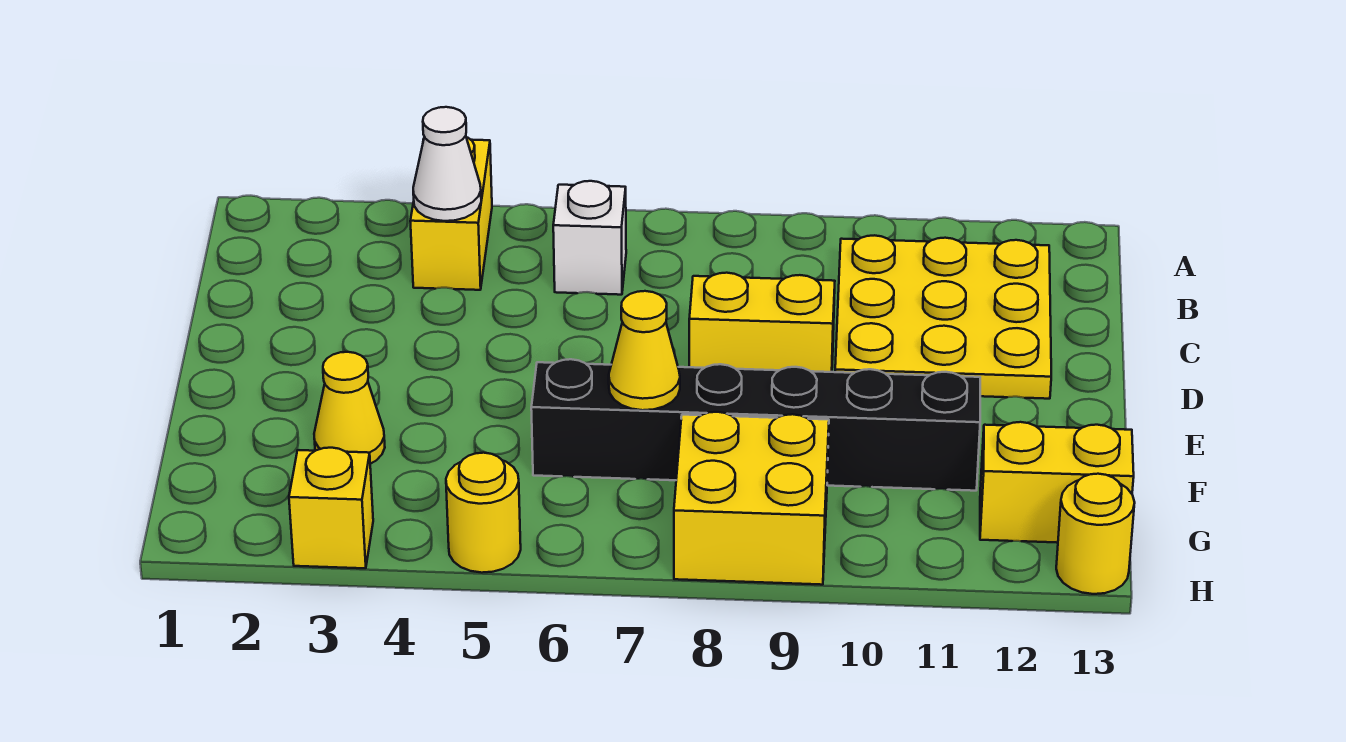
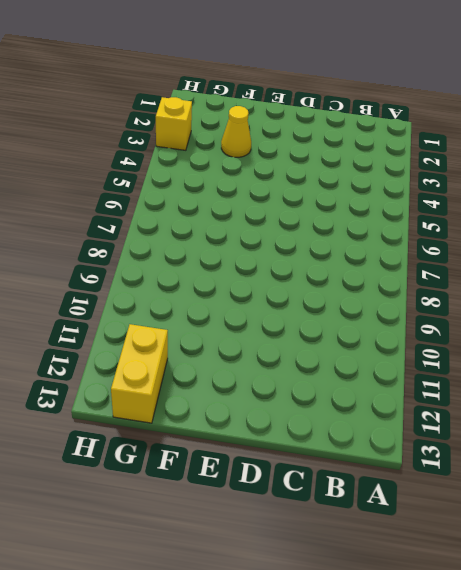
none -> yellow brick A4:B4 level 1
none -> white brick B6 level 1
none -> yellow plate B10:D12 level 1

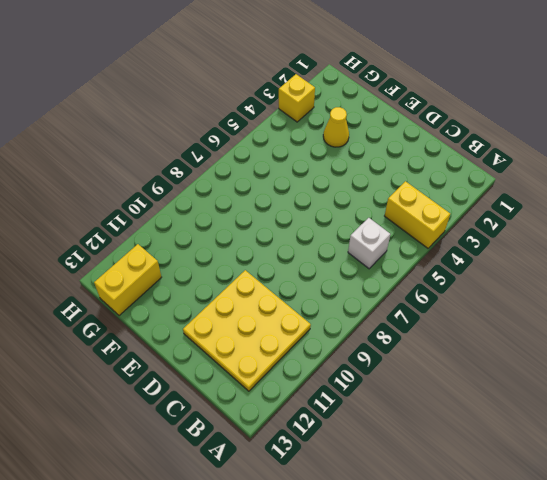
none -> yellow brick D8:D9 level 1
none -> black brick F6:F11 level 1
none -> yellow brick G8:H9 level 1

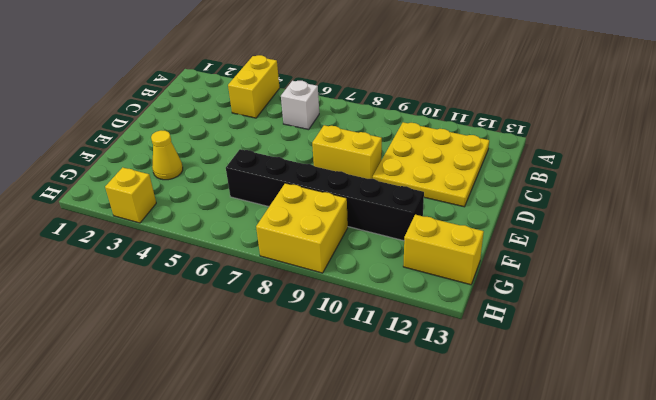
none -> yellow round brick H5 level 1
none -> yellow round brick H13 level 1
none -> white cone B4 level 2

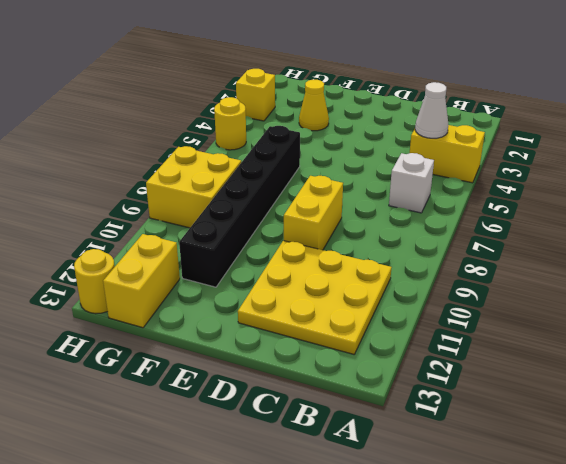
none -> yellow cone F7 level 2

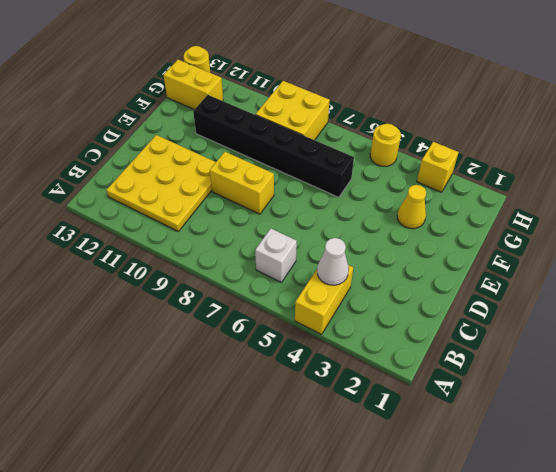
none -> yellow cone F7 level 2

